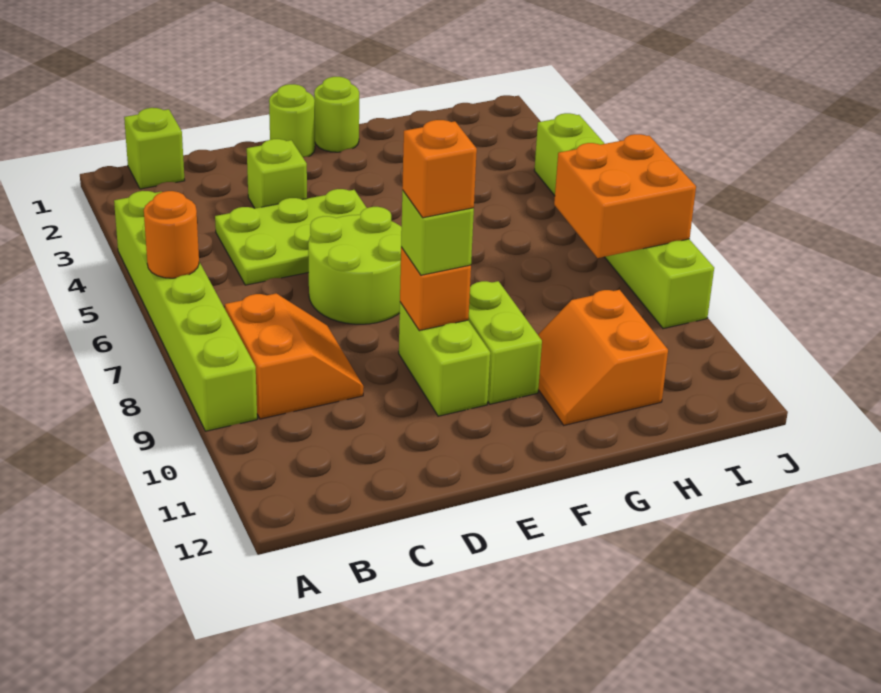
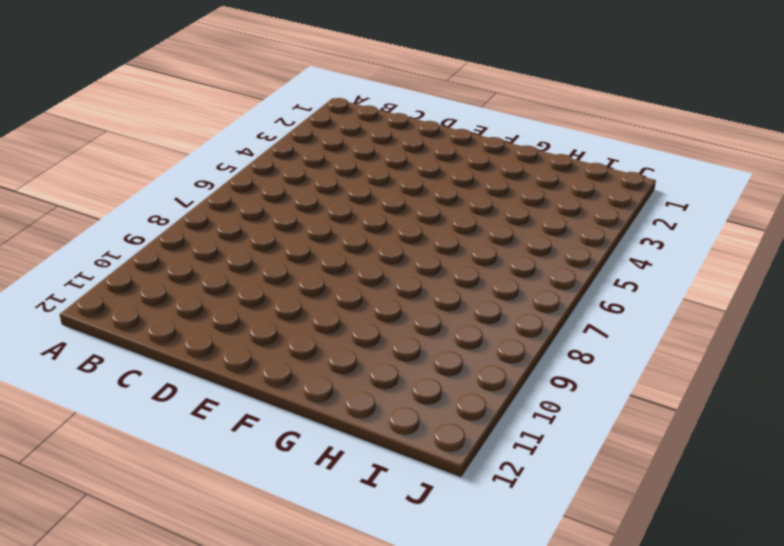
none -> lime brick A4:A9 level 1
none -> lime brick B1 level 1
none -> orange slope B8:C9 level 1 top B

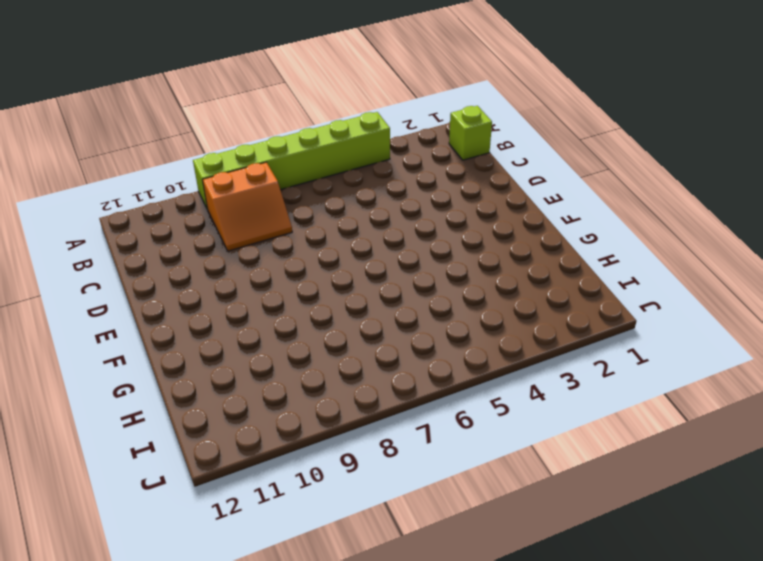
none -> lime plate C4:E5 level 1
none -> lime brick D3 level 1
none -> lime round brick D6:E7 level 1

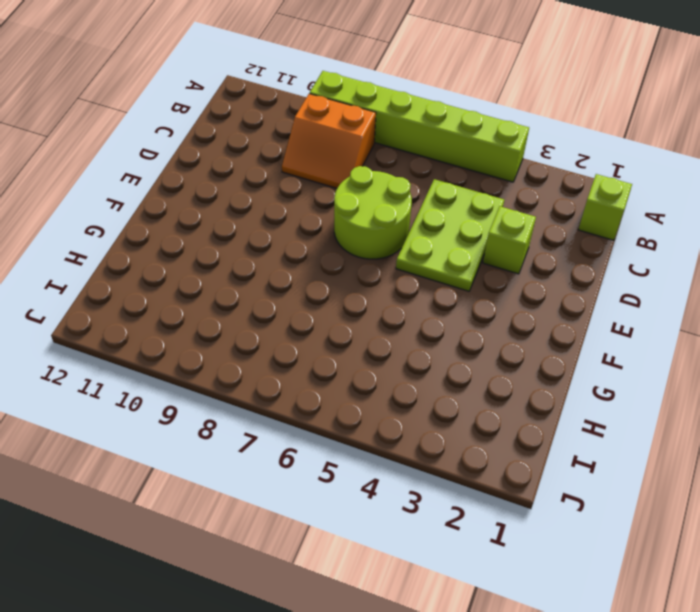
none -> lime round brick E1 level 1
none -> lime brick E9:E10 level 1
none -> lime round brick F1 level 1

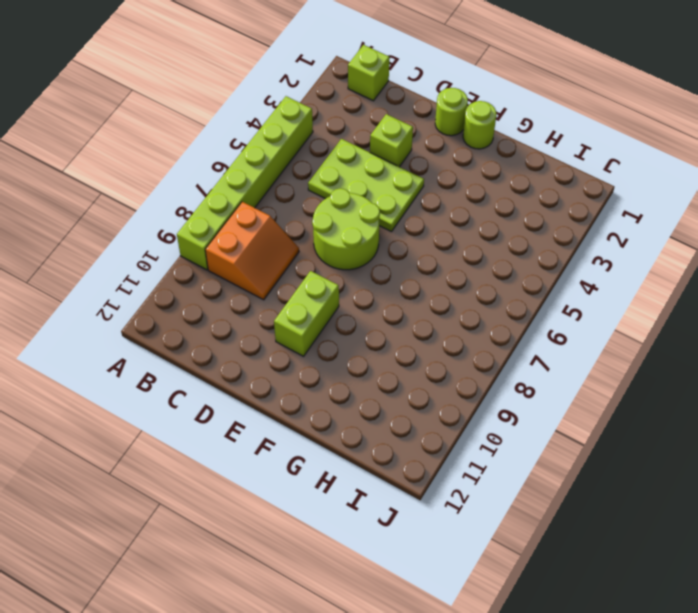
none -> lime brick F9:F10 level 1
none -> orange slope G10:H11 level 1 top H
none -> lime brick J4:J9 level 1

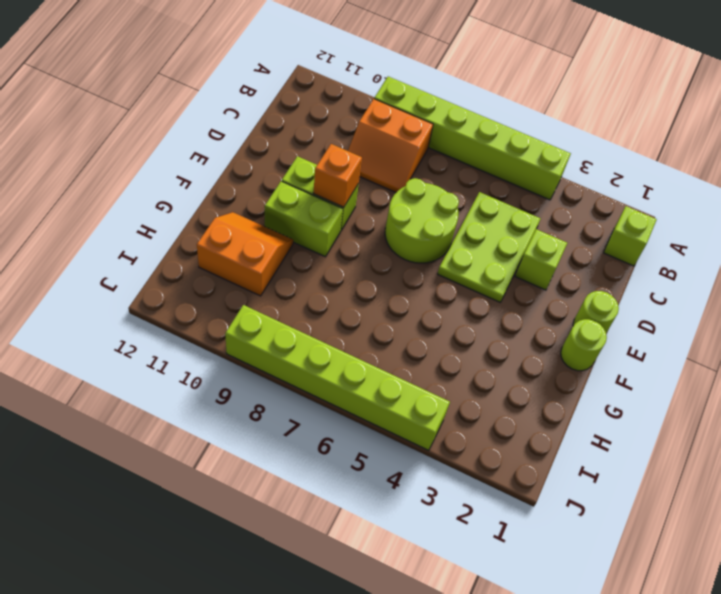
none -> orange round brick A6 level 2
none -> orange brick I7:J8 level 2
none -> lime brick E9 level 3

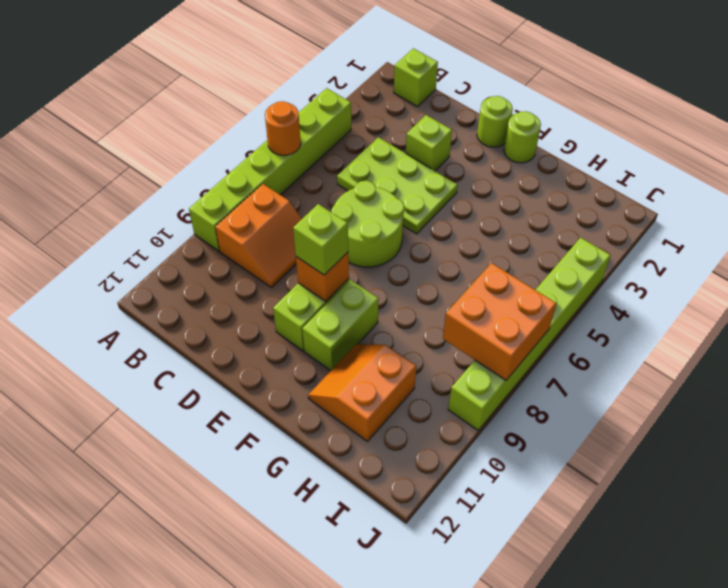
none -> orange brick E9 level 4

